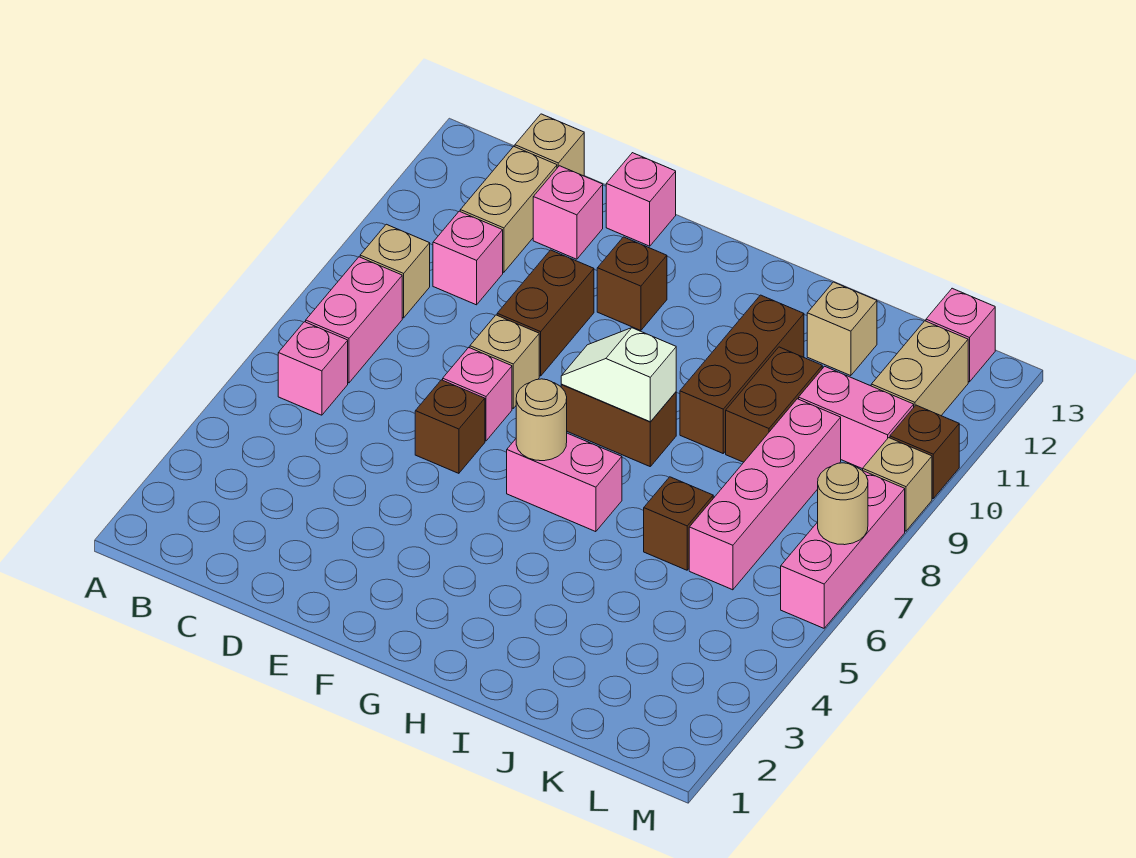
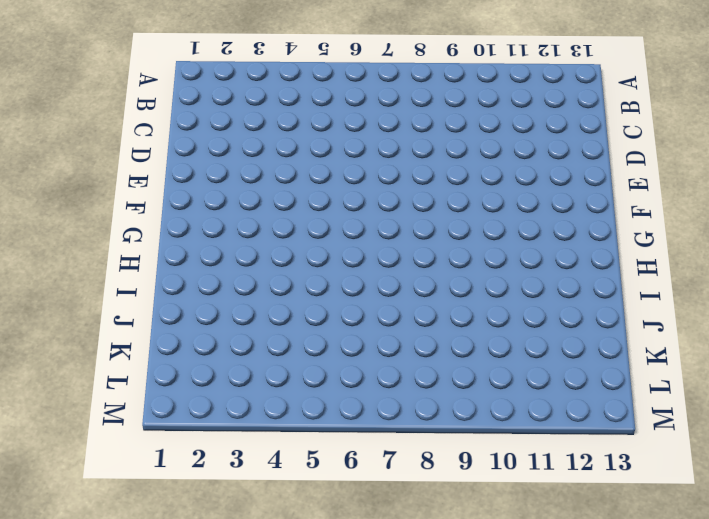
none -> pink brick B6 level 1
none -> pink brick B7:B8 level 1
none -> tan brick B9 level 1

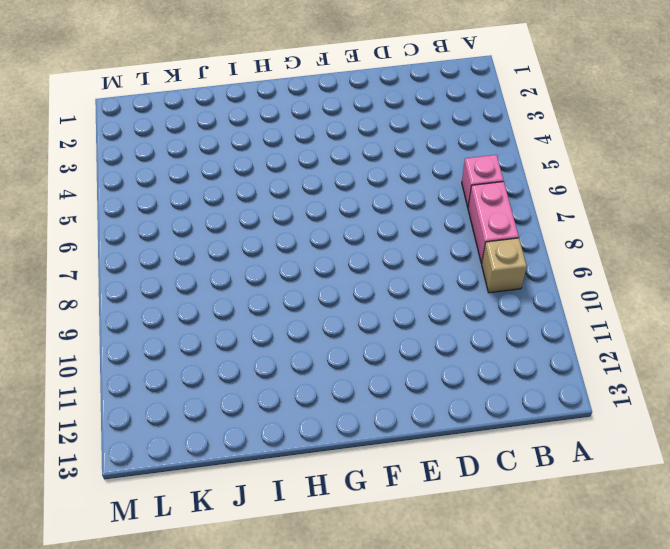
none -> pink brick C10 level 1
none -> tan brick C11:C12 level 1
none -> tan brick C13 level 1

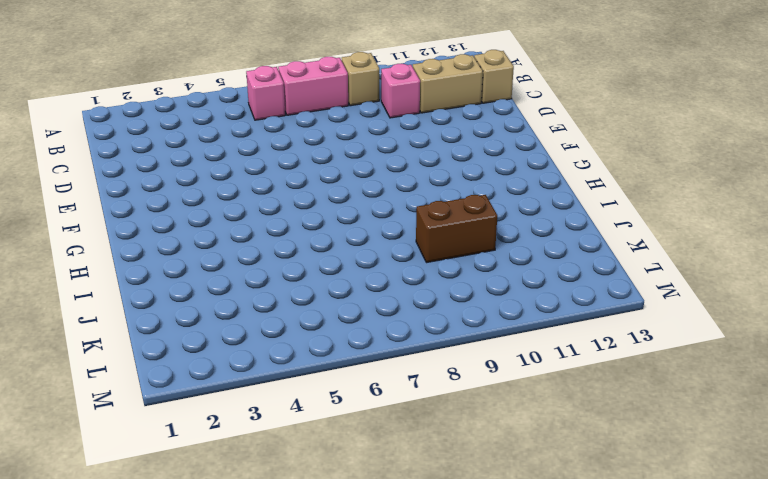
none -> pink brick D12 level 1
none -> brown brick E6 level 1
none -> pink brick E7 level 1

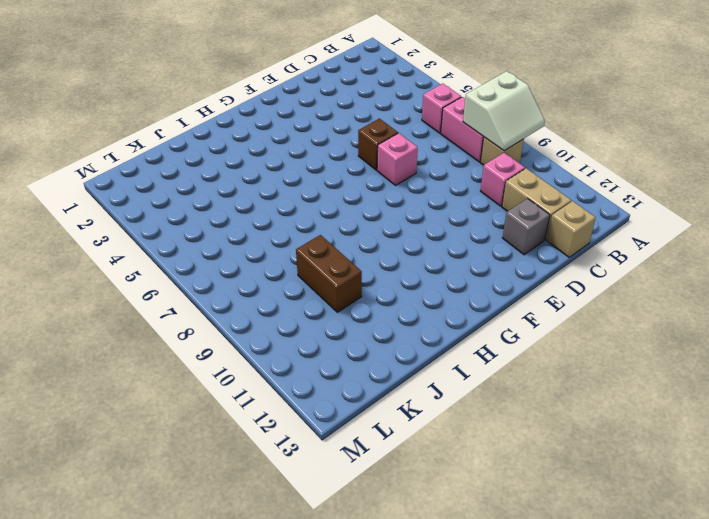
white slope A8:B9 level 2 top 8 -> none
grey brick D12 level 1 -> pink brick D12 level 1
none -> tan brick E8 level 1
none -> brown brick E9:E10 level 1
none -> pink brick E13 level 1

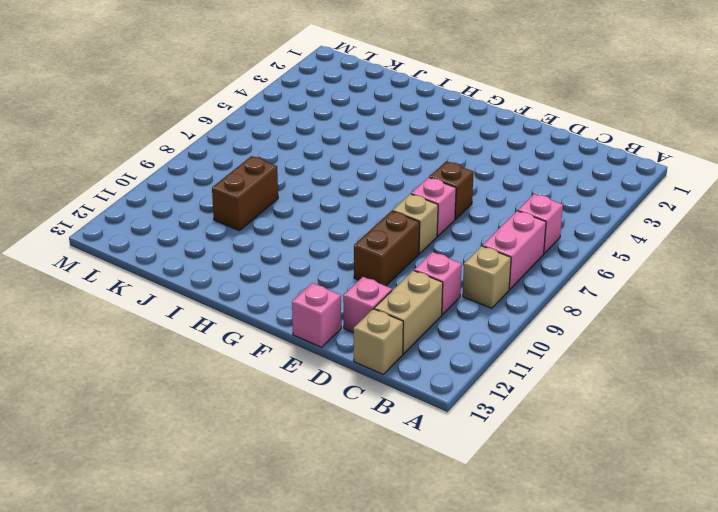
none -> brown brick F11 level 1
none -> pink brick G6:H6 level 1
none -> brown brick G8:H8 level 1

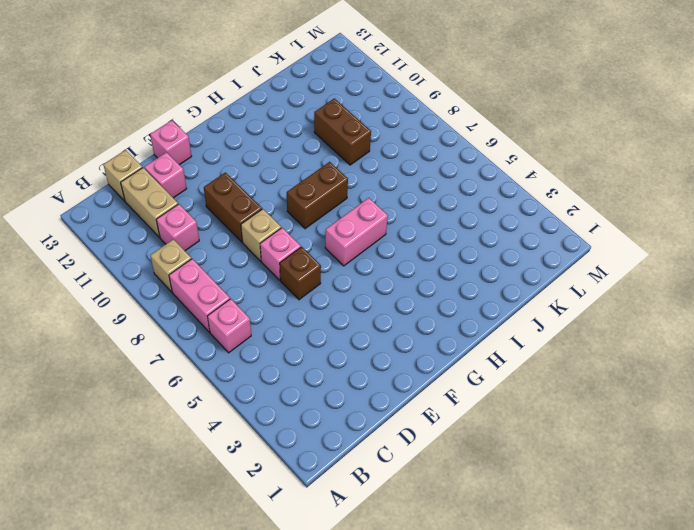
none -> brown brick F11 level 1
none -> brown brick I9:I11 level 1
none -> brown brick J6 level 1

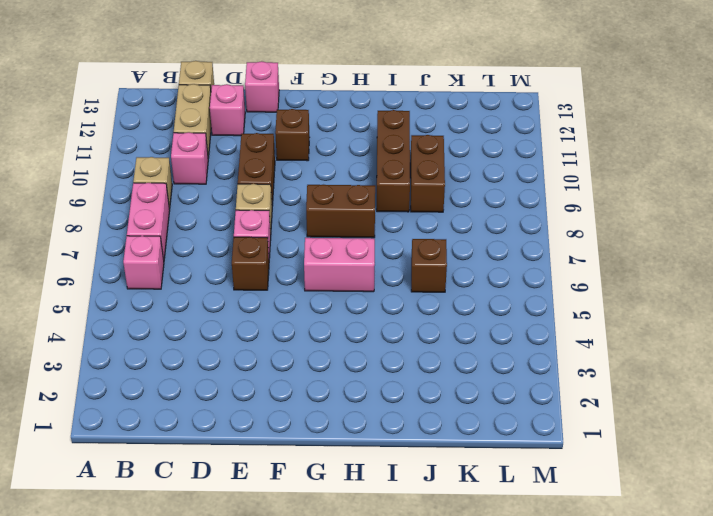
none -> tan brick J12 level 1
none -> pink brick K6:K9 level 1
none -> pink brick K10:L10 level 1

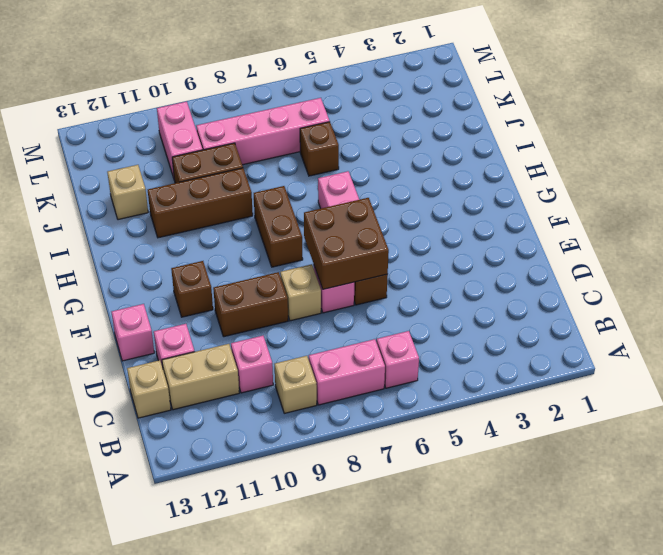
brown brick E6:F7 level 2 -> none
none -> tan brick L11:L12 level 1
none -> pink brick L13 level 1
none -> pink brick M6:M8 level 1

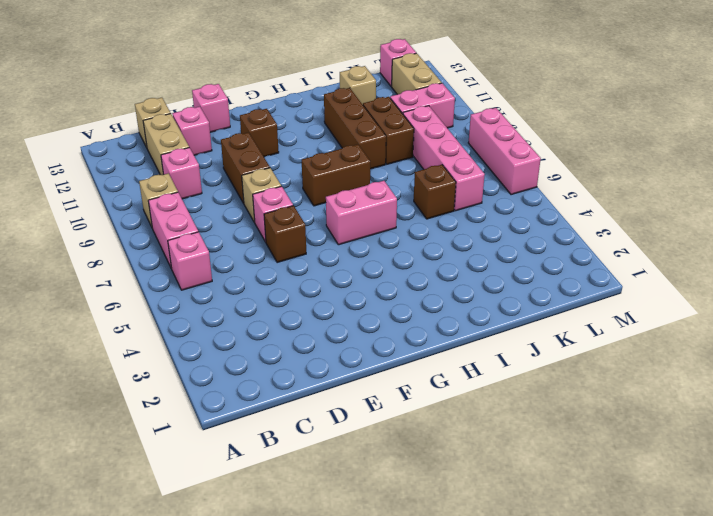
none -> tan brick M9 level 1
none -> brown brick M10 level 1
none -> tan round brick G6 level 2

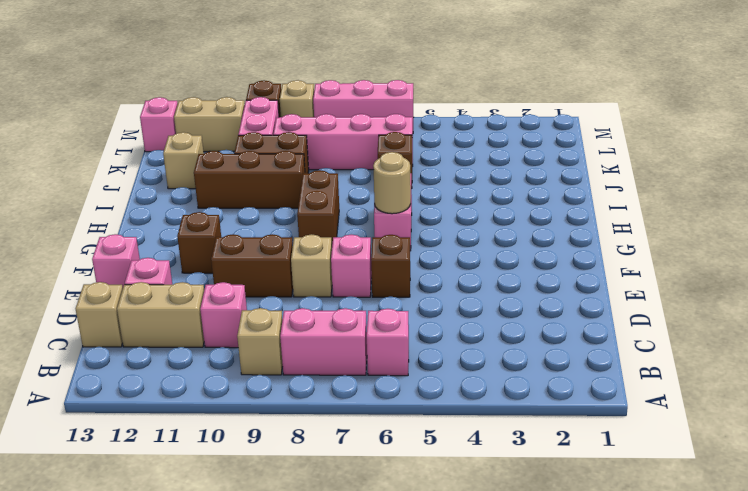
none -> white slope G8:H8 level 2 top H
none -> tan round brick M7 level 2

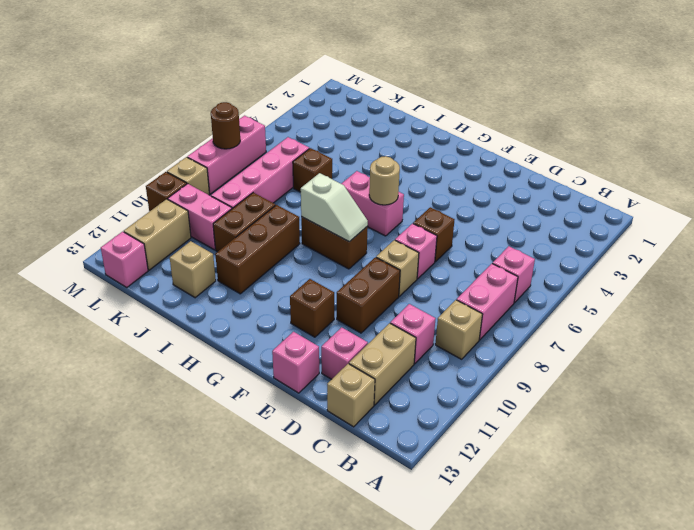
brown round brick M7 level 2 -> tan round brick M7 level 2

